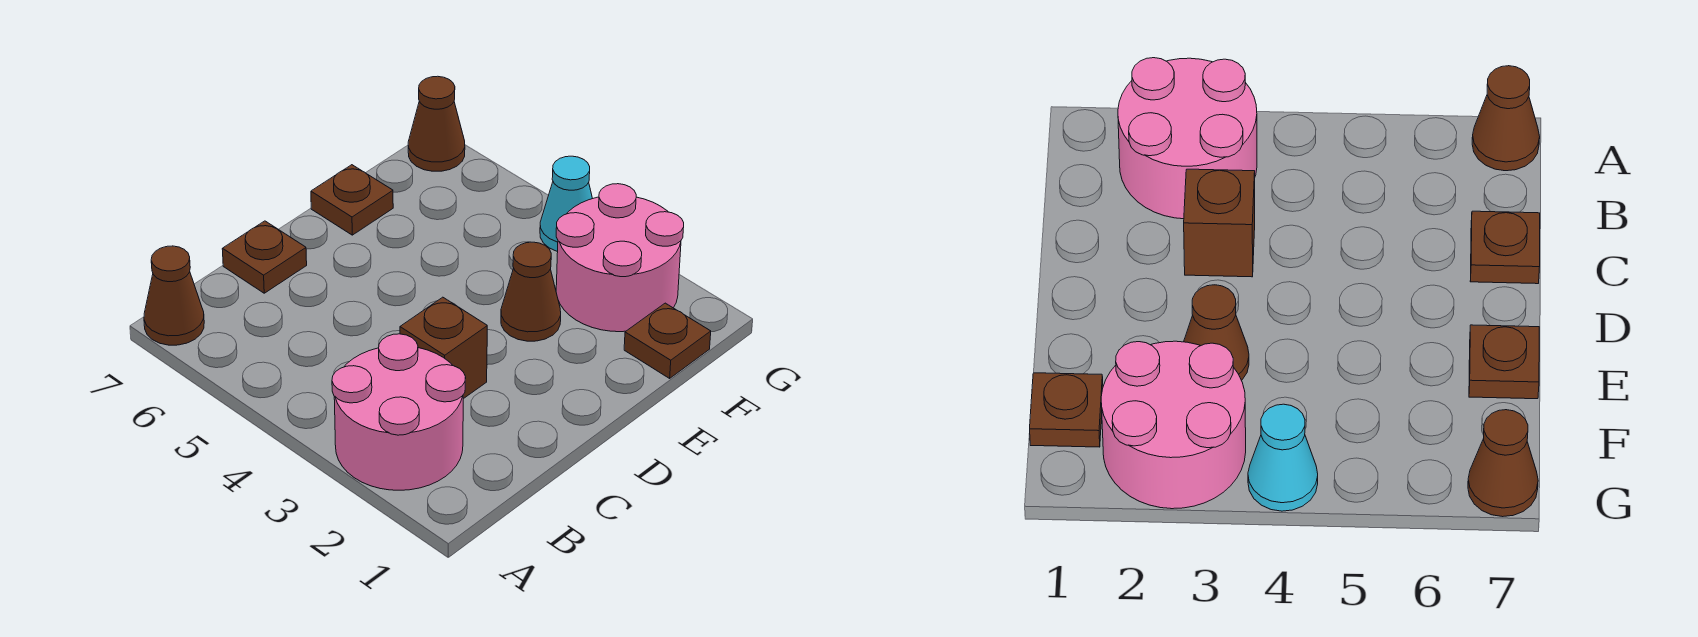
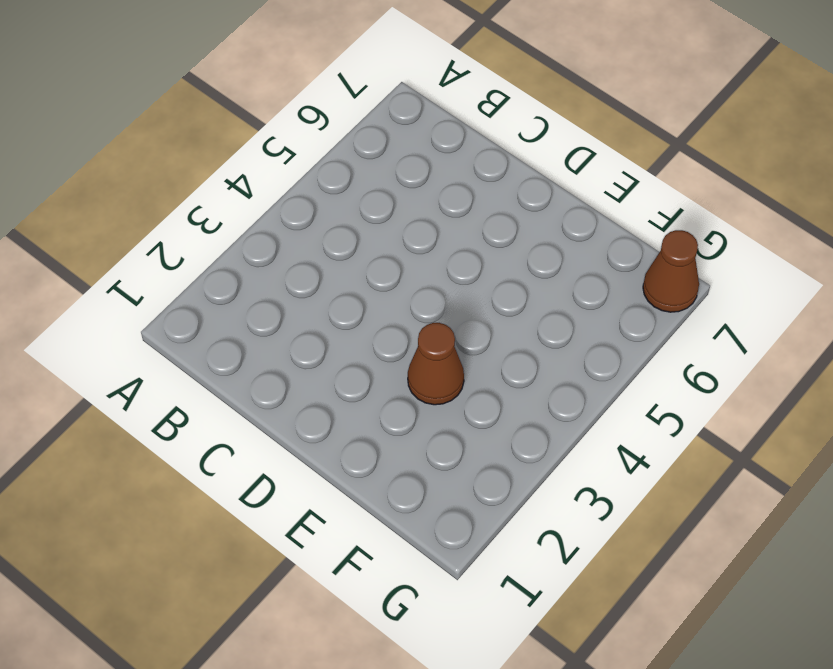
none -> pink round brick A2:B3 level 1
none -> brown cone A7 level 1

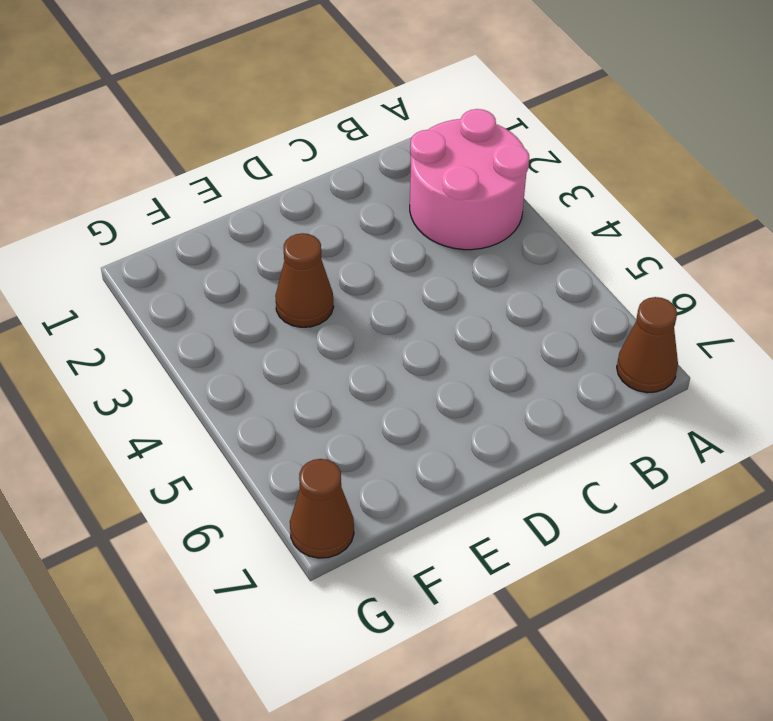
none -> brown brick C3 level 1
none -> brown plate C7 level 1

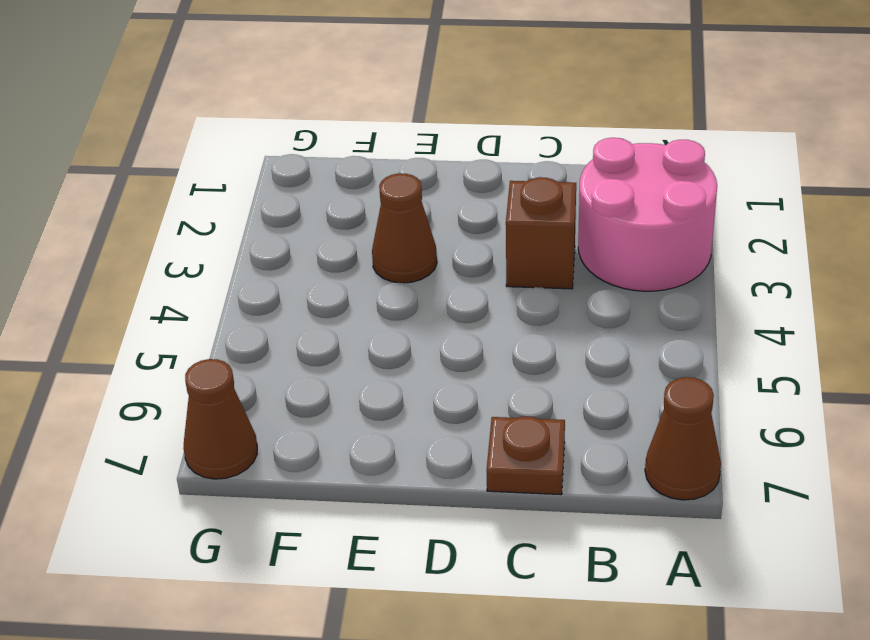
none -> brown plate E7 level 1
none -> brown plate F1 level 1

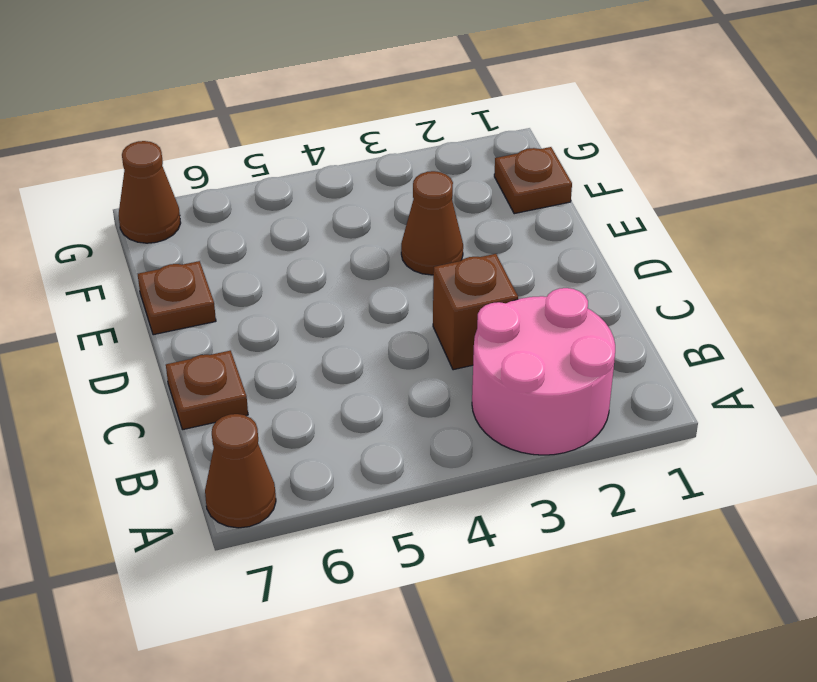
none -> pink round brick F2:G3 level 1
none -> cyan cone G4 level 1

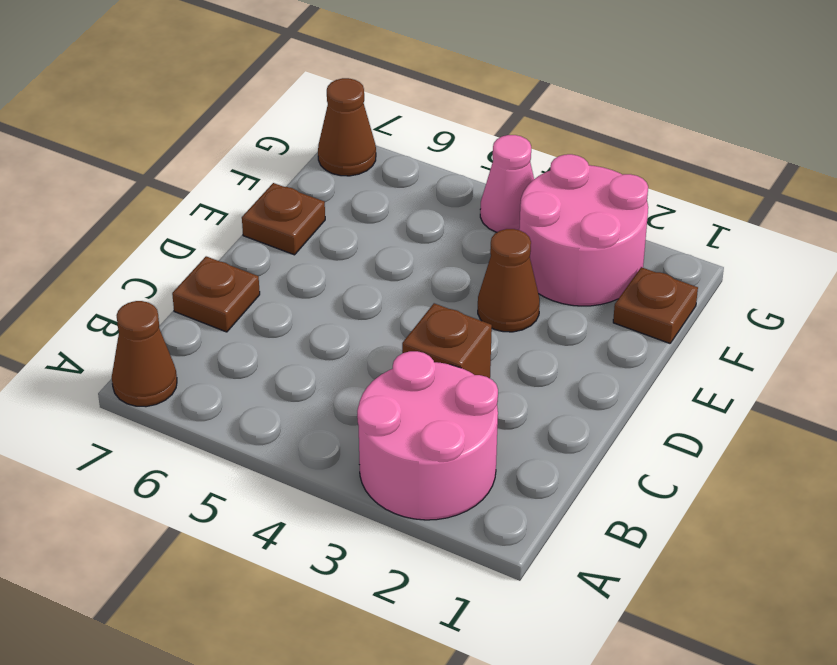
pink cone G4 level 1 -> cyan cone G4 level 1

